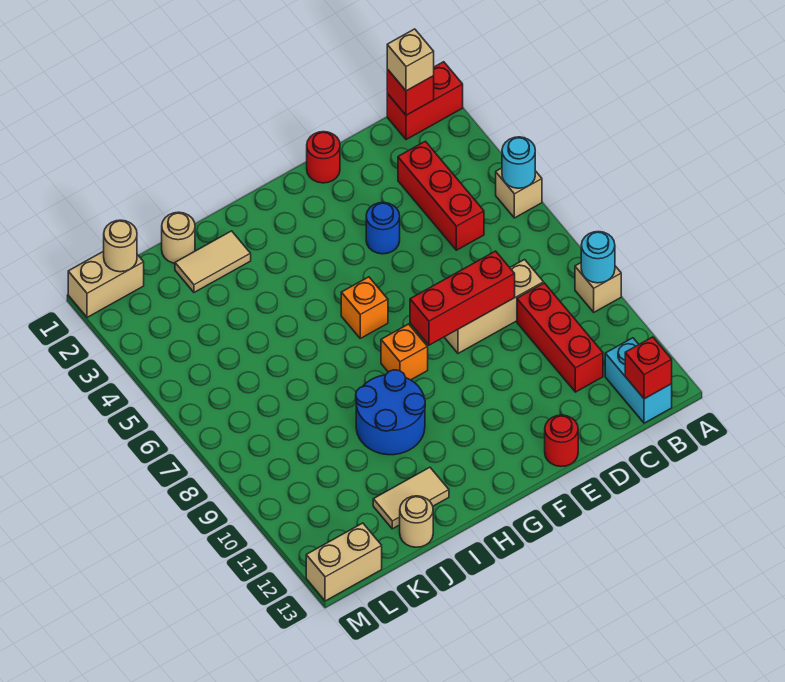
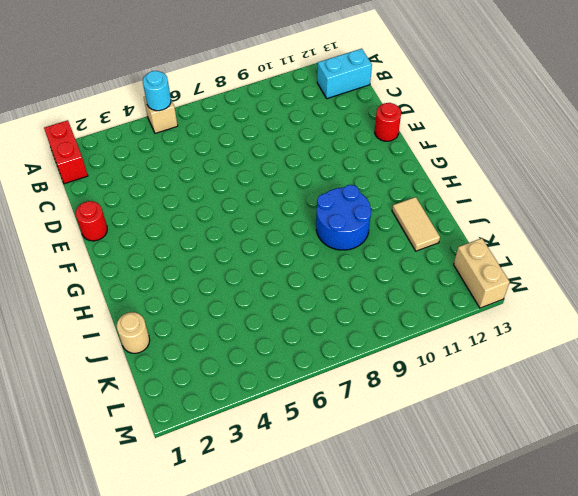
none -> tan brick A9 level 1
none -> red brick C3:C5 level 1
none -> tan brick C8:E8 level 1

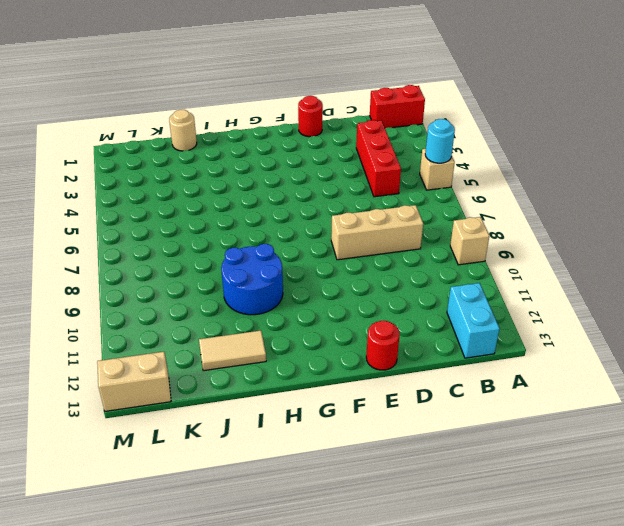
none -> red brick C9:C11 level 1
none -> blue round brick E4 level 1
none -> orange brick G6 level 1

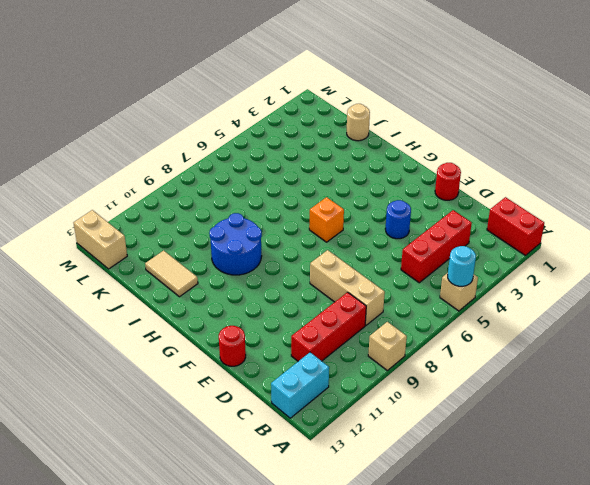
none -> orange brick G8 level 1
none -> tan tile I2:J2 level 1
none -> tan round brick J13 level 1

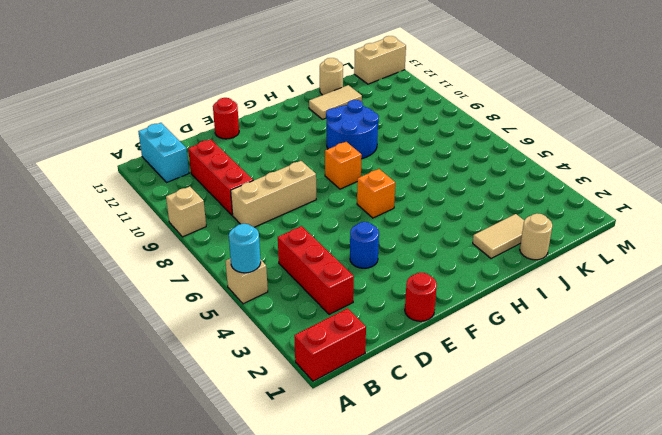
none -> tan brick L1:M1 level 1
none -> cyan round brick A9 level 2
none -> red brick B1 level 2

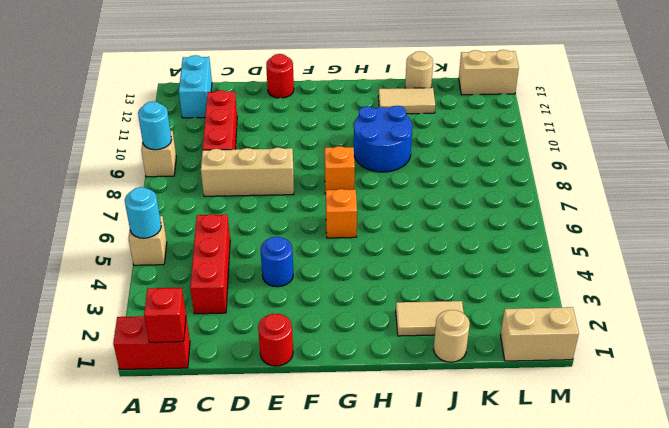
none -> red brick B13 level 2
none -> red brick D8:F8 level 2
none -> tan round brick L1 level 2

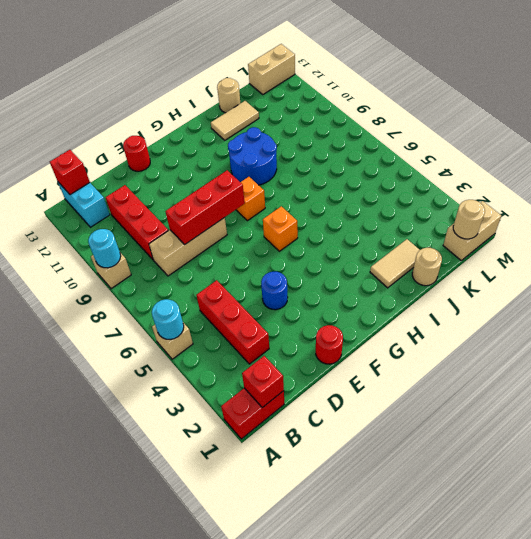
none -> tan brick B1 level 3

